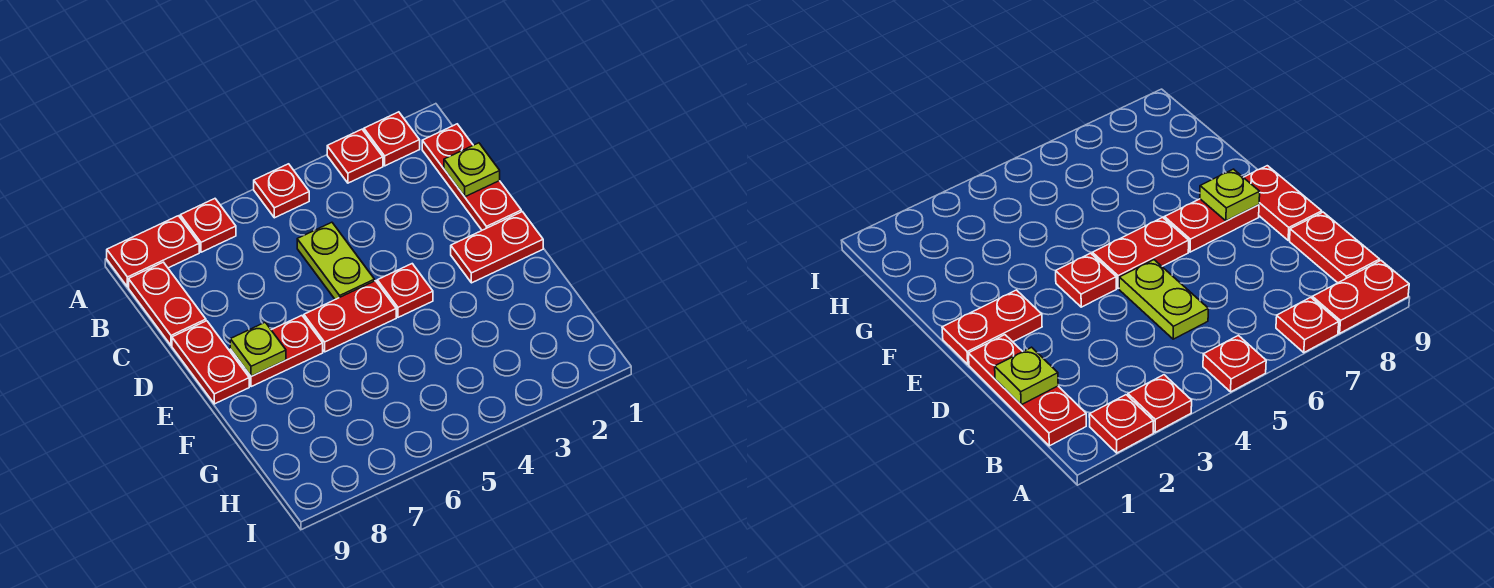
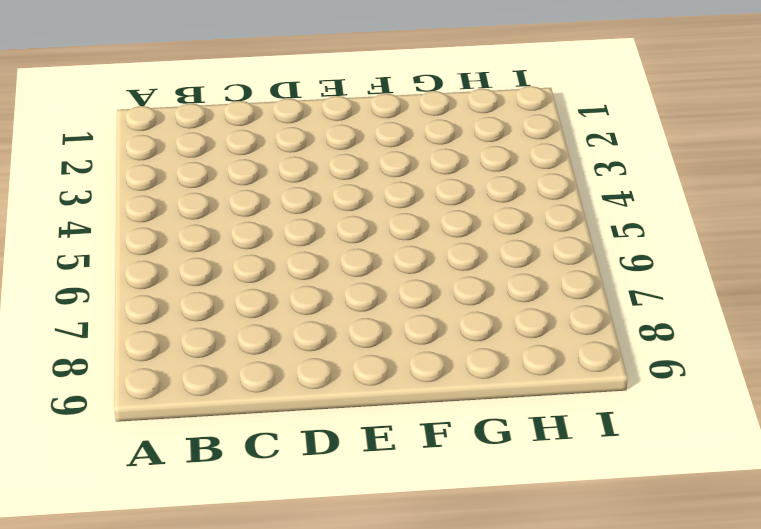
none -> red plate A2 level 1
none -> red plate A3 level 1
none -> red plate A5 level 1

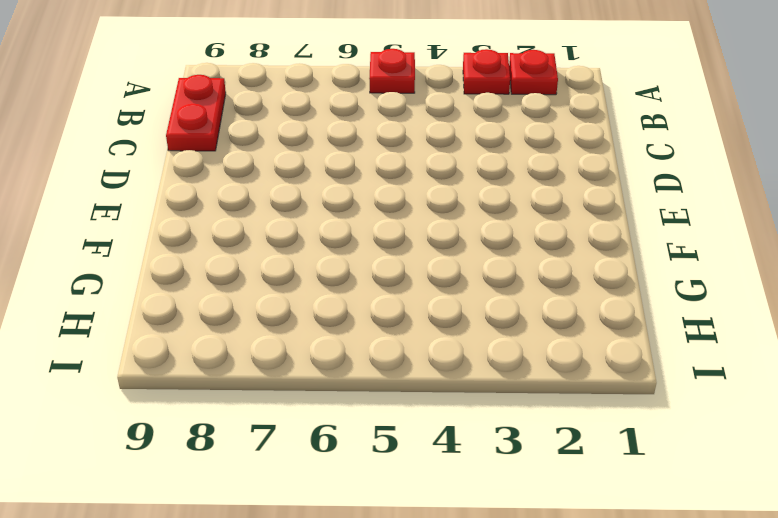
none -> red plate A7 level 1
none -> red plate A8:A9 level 1
none -> red plate B1:D1 level 1

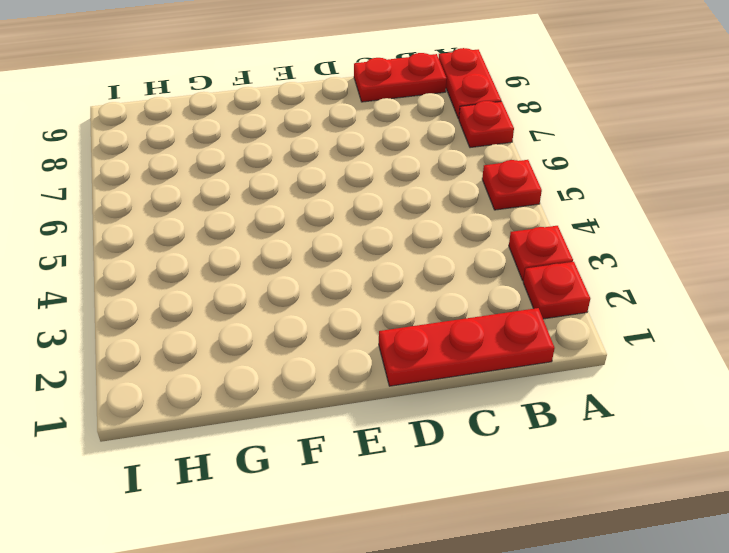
none -> lime plate C5:D5 level 1
none -> red plate D9:E9 level 1
none -> red plate E1:E2 level 1

